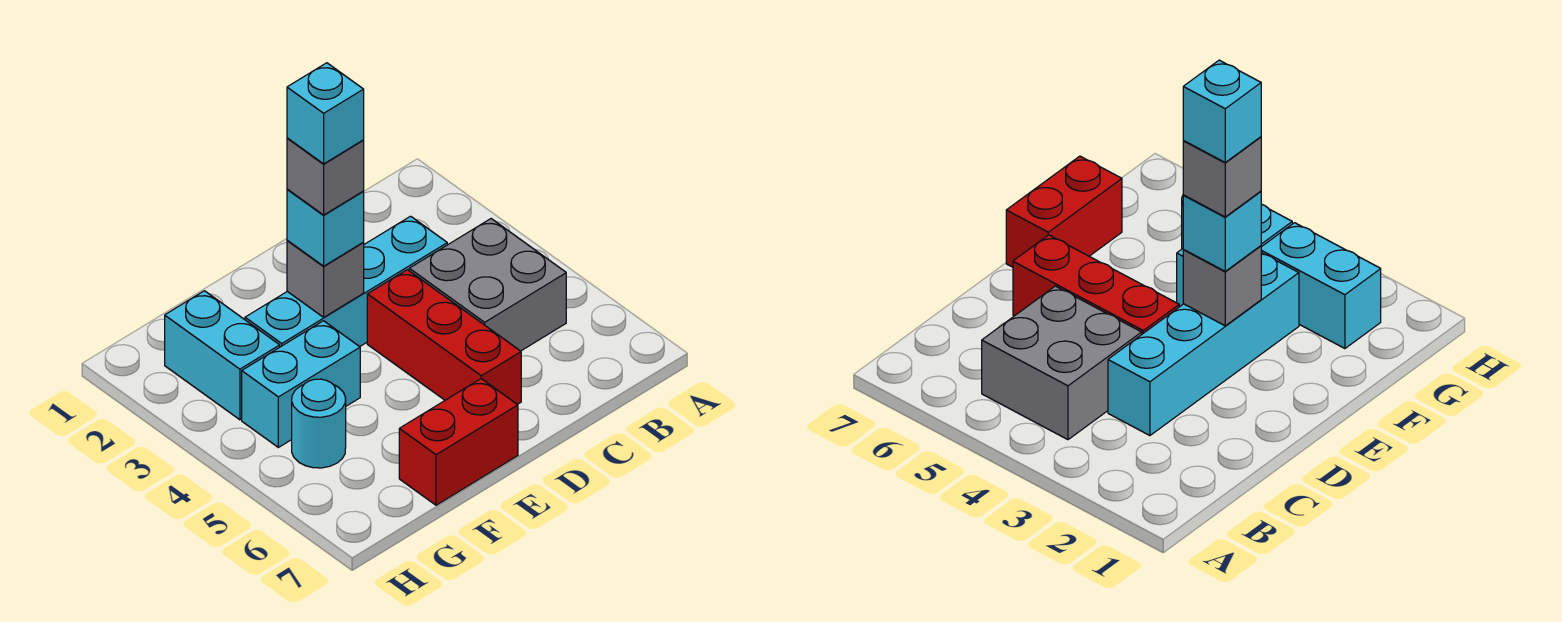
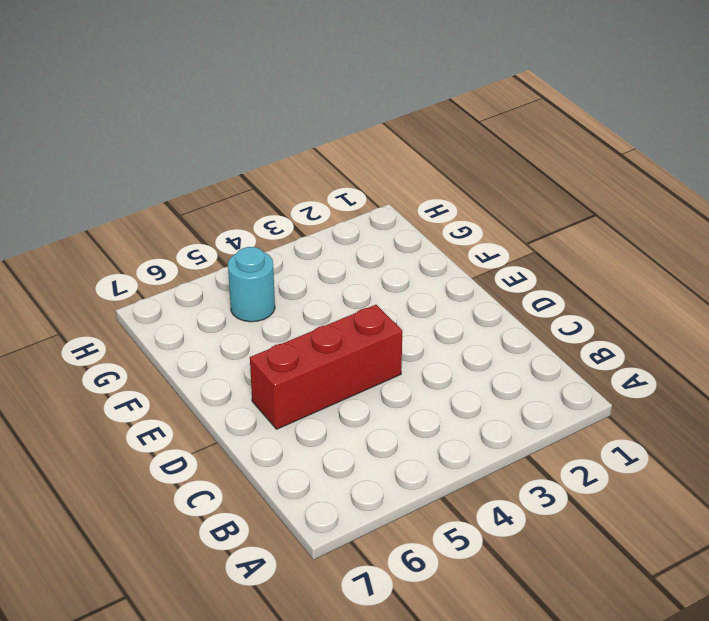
none -> grey brick B4:C5 level 1
none -> cyan brick C3:F3 level 1

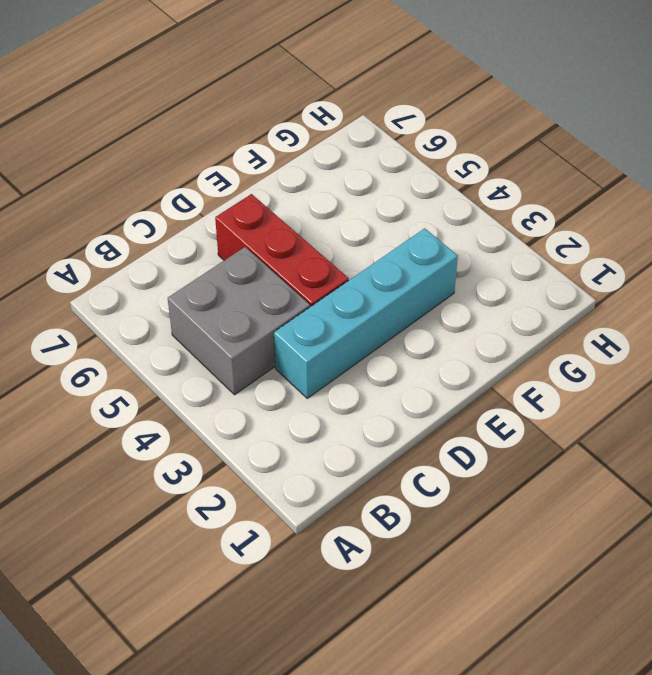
none -> red brick E7:F7 level 1
none -> cyan brick F4:G4 level 1

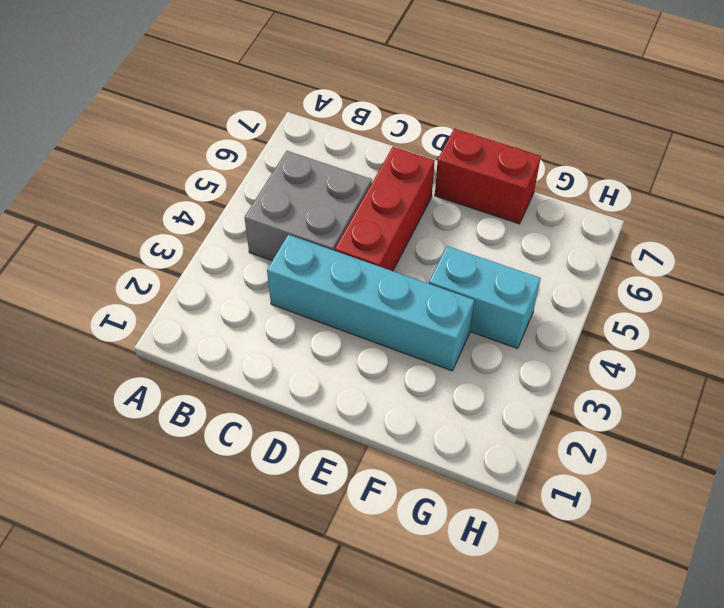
none -> cyan brick G2:G3 level 1
none -> cyan round brick G5 level 1

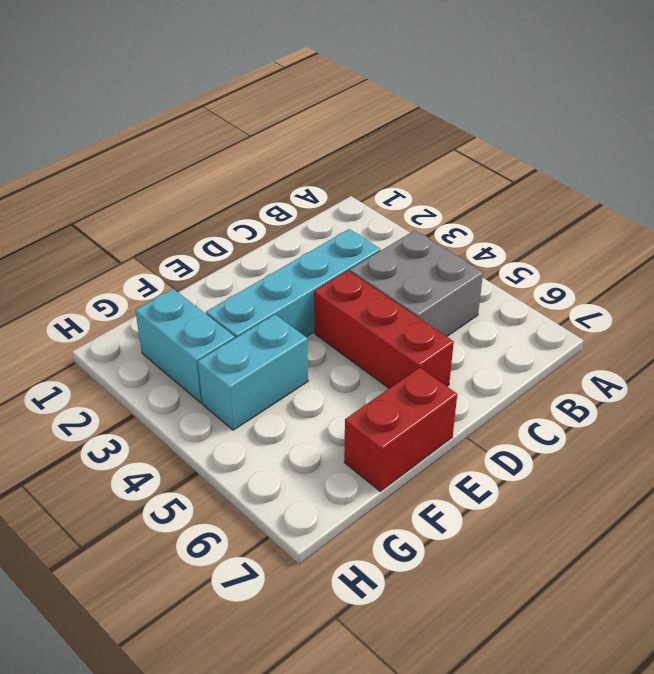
none -> cyan round brick G5 level 1
none -> grey brick E3 level 2

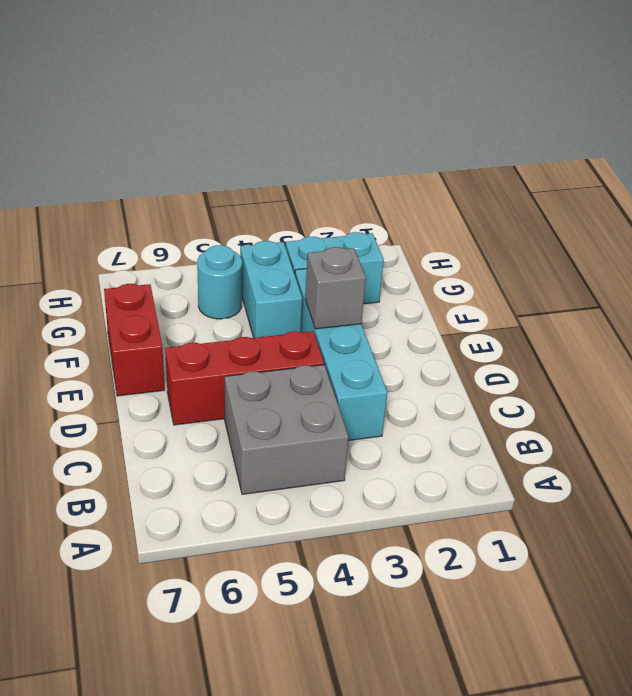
none -> cyan brick E3 level 3
none -> grey brick E3 level 4

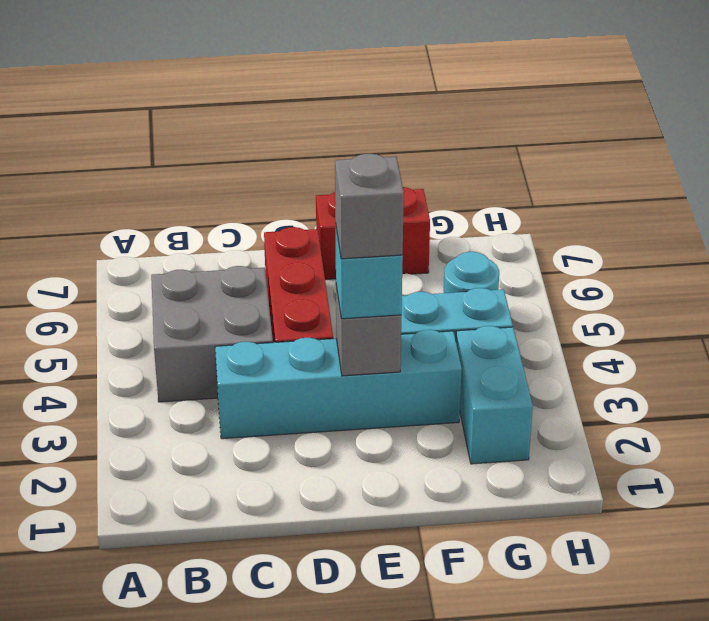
none -> cyan brick E3 level 5

